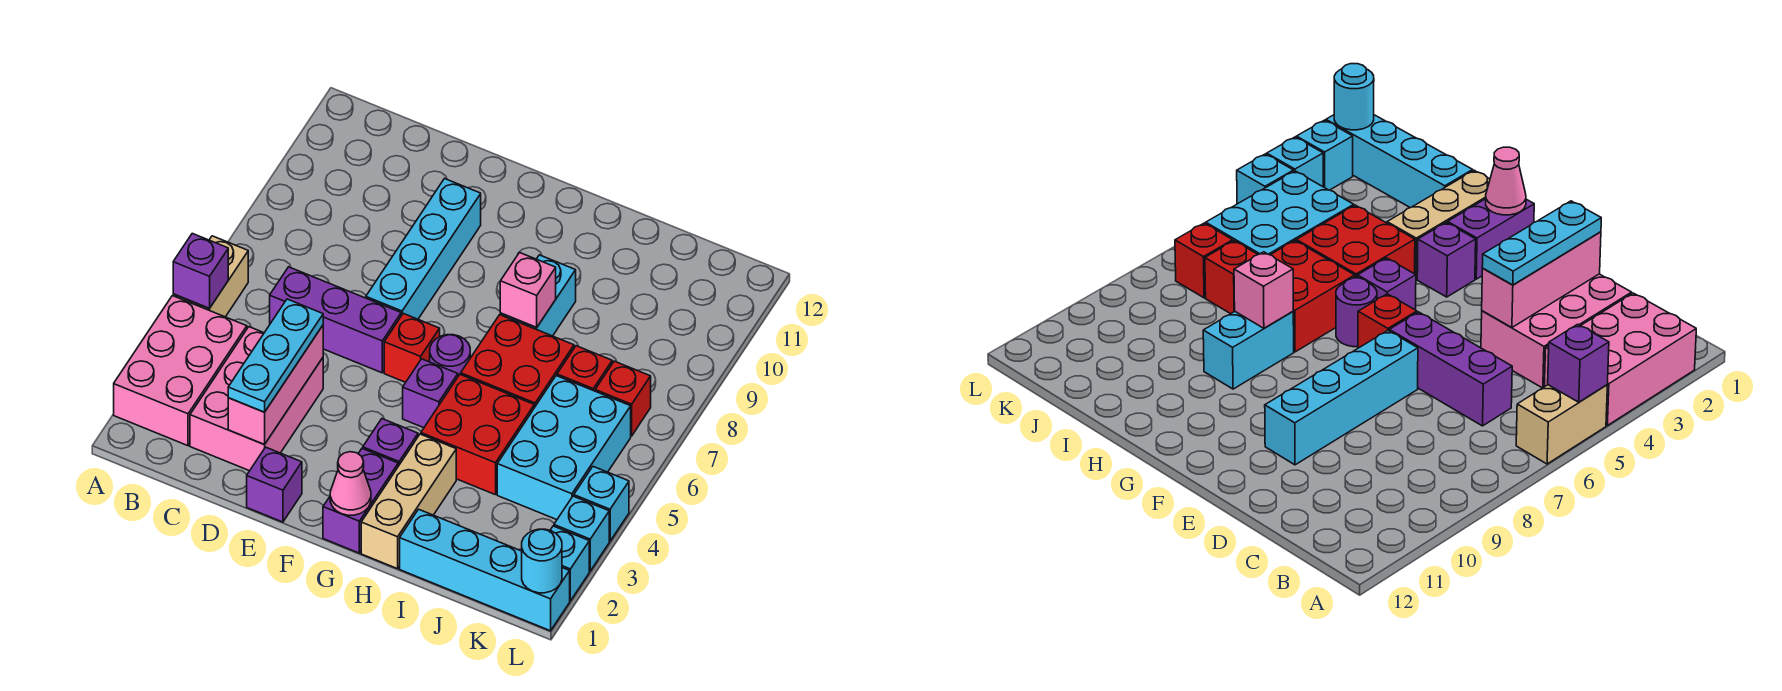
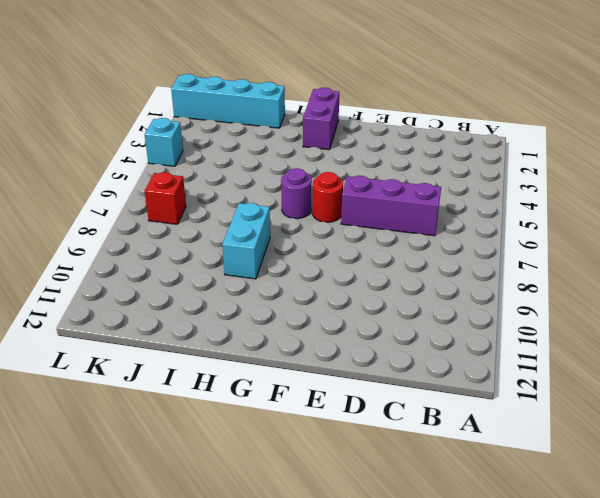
red round brick F6 level 1 -> red brick F6 level 1
none -> pink brick A2:B4 level 1
none -> tan brick A5:A6 level 1
none -> pink brick C2:D4 level 1

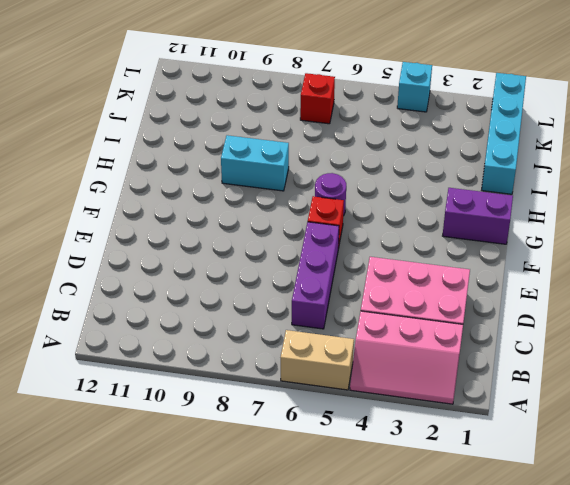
pink slope A2:B4 level 1 top B -> pink brick A2:B4 level 1
none -> purple brick E1 level 1
none -> cyan brick E7:E10 level 1
none -> purple brick G3 level 1

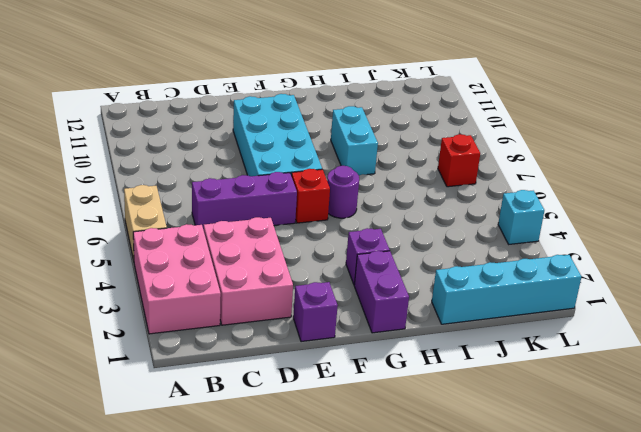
cyan brick E7:F10 level 1 -> cyan brick E7:E10 level 1
none -> purple brick G5 level 1
none -> tan brick H1:H3 level 1
none -> red brick H4:I5 level 1

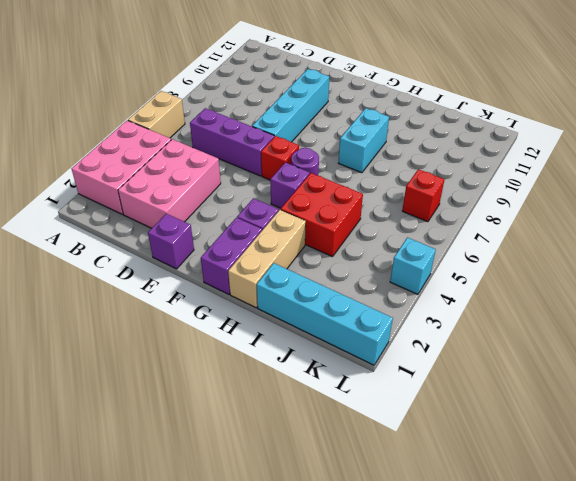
none -> red brick H6:I7 level 1
none -> cyan brick J4:K6 level 1
none -> red brick J7 level 1

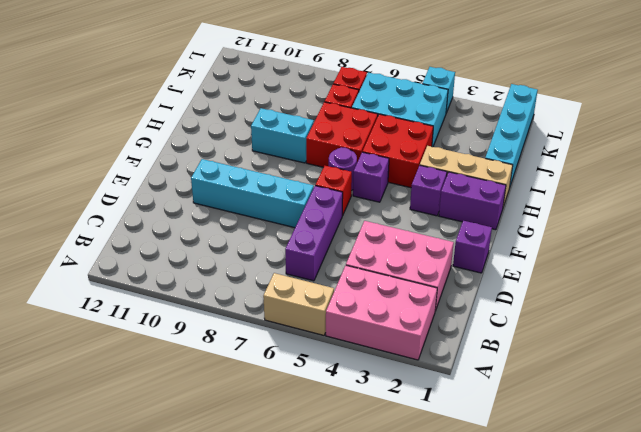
none -> cyan brick L2 level 1
none -> cyan brick L3 level 1
none -> purple brick A5 level 2

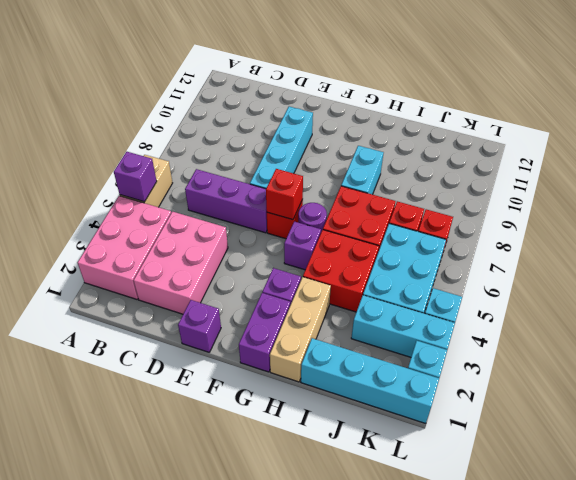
red brick F6 level 2 -> none
cyan brick J3:L3 level 1 -> cyan brick L3 level 1
none -> pink brick D2:D4 level 2
none -> pink cone G1 level 2
none -> pink brick H8 level 2

